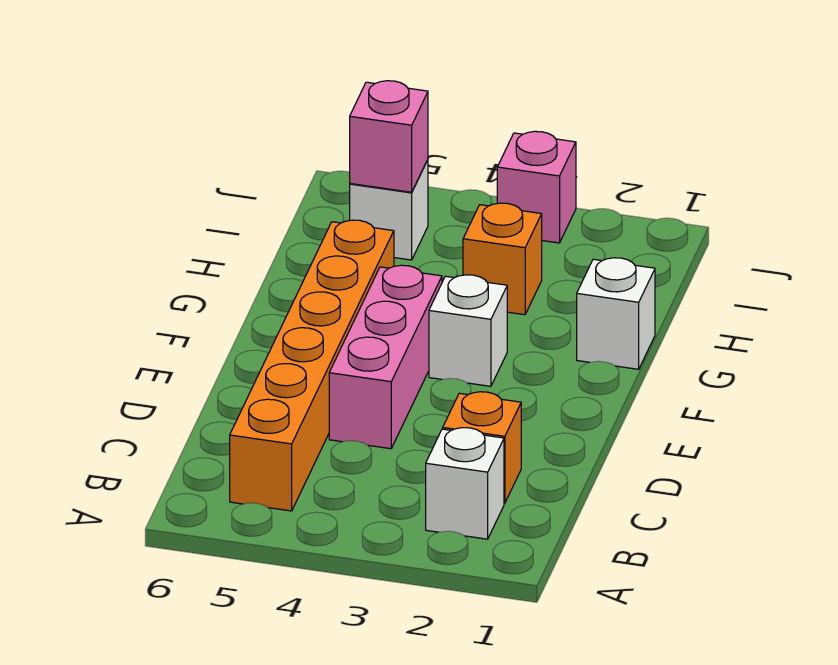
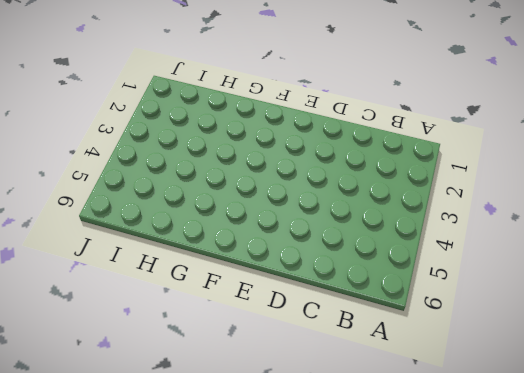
none -> white brick B2 level 1
none -> orange brick B5:G5 level 1

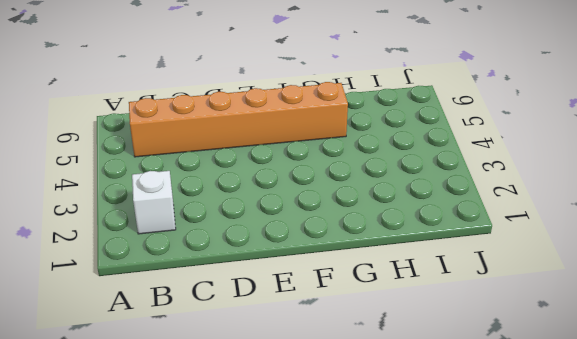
none -> orange brick C2 level 1
none -> pink brick D4:F4 level 1

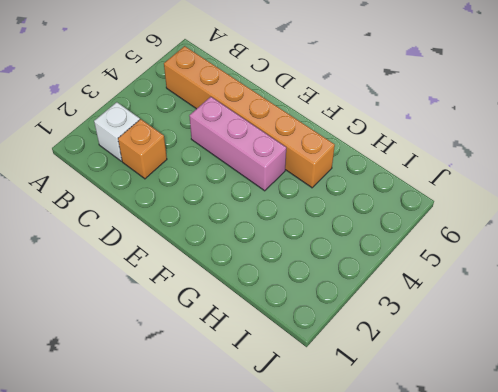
none -> white brick F3 level 1
none -> white brick G1 level 1

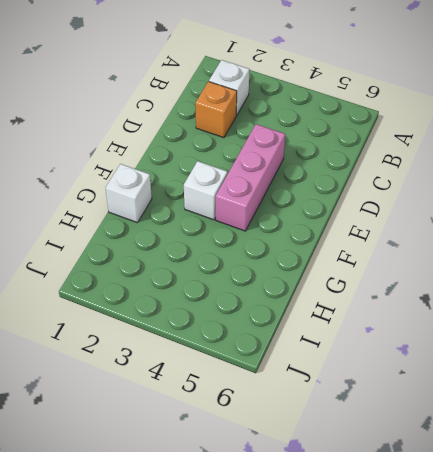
none -> orange brick B5:G5 level 1
none -> orange brick H3 level 1

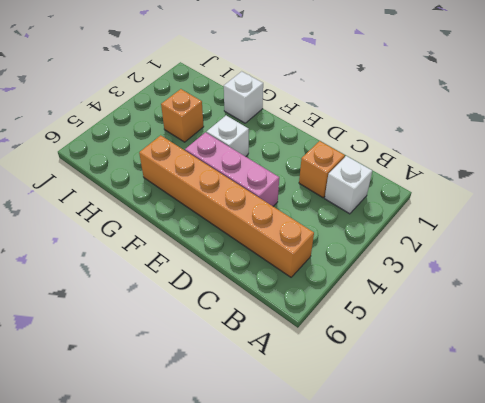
none -> white brick I5 level 1
none -> pink brick J3 level 1

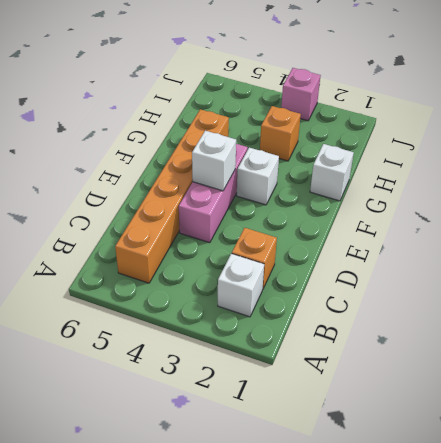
white brick E4 level 2 -> white brick I5 level 1
none -> pink brick I5 level 2

